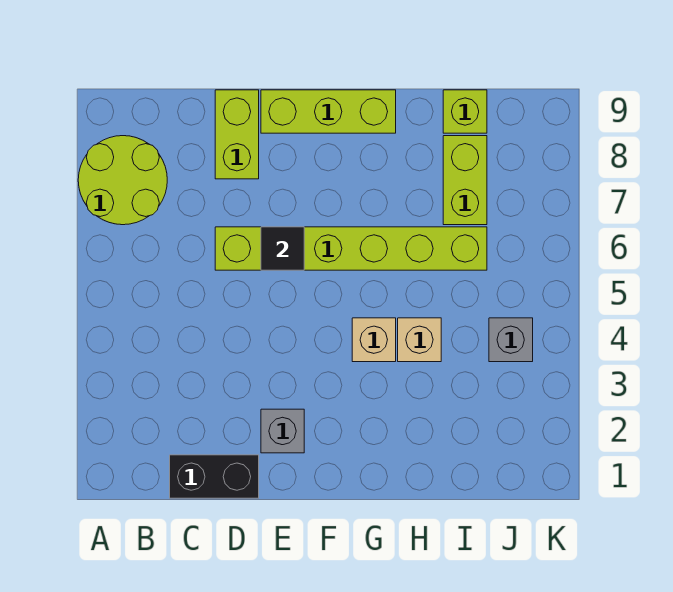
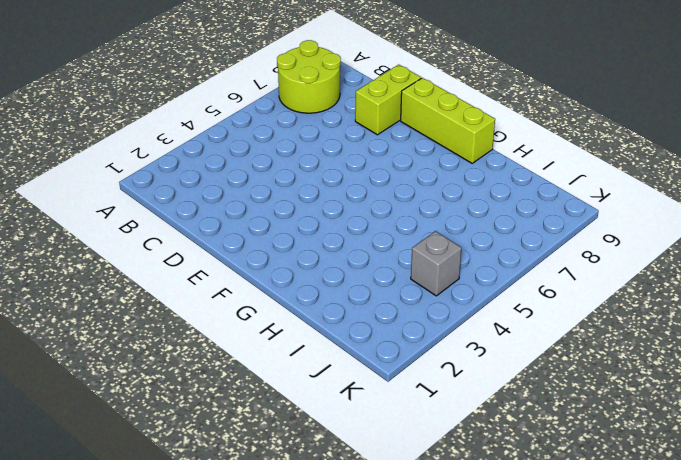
none -> black brick C1:D1 level 1
none -> lime brick D6:I6 level 1
none -> grey brick E2 level 1

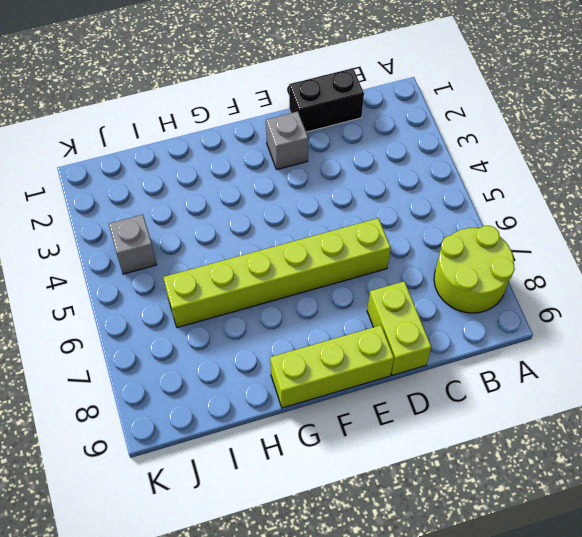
none -> tan brick G4 level 1
none -> tan brick H4 level 1
none -> lime brick I7:I8 level 1

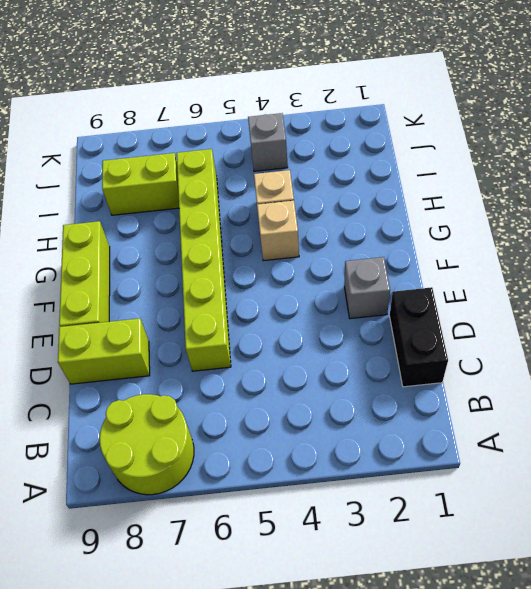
none -> lime brick I9 level 1
none -> black tile E6 level 2

